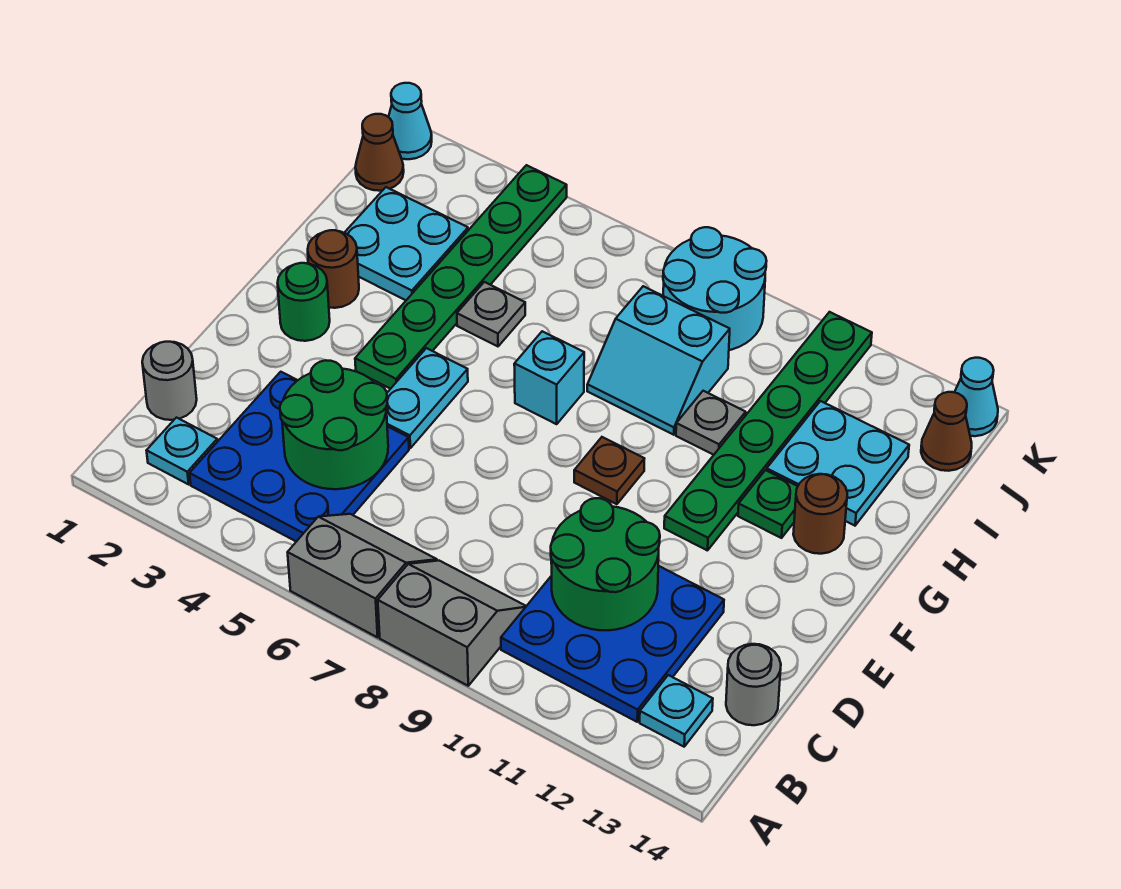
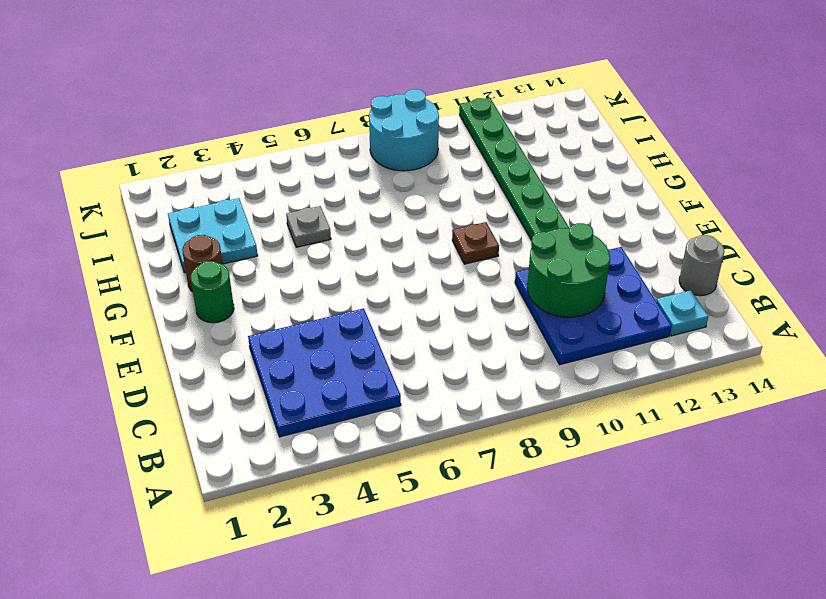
none -> grey slope A6:B7 level 1 top A
none -> grey slope A8:B9 level 1 top A
none -> cyan plate B2 level 1

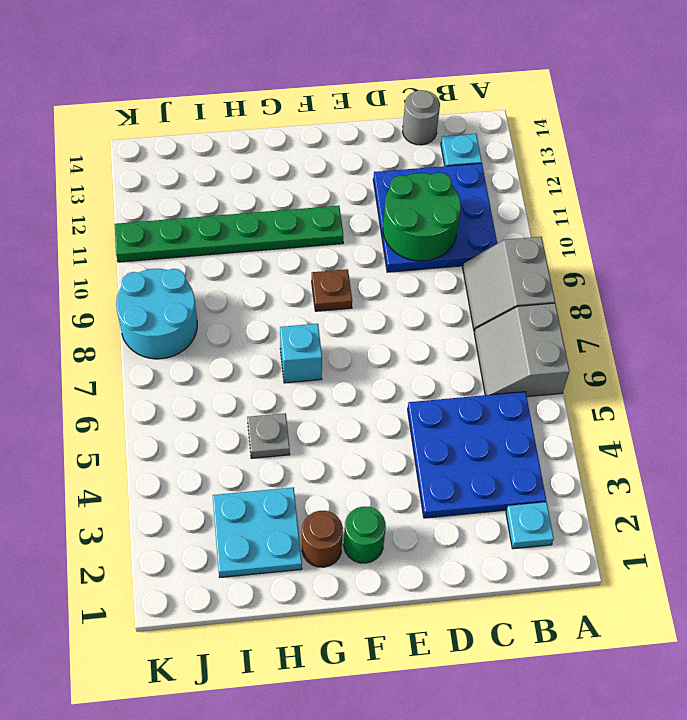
none -> grey round brick C1 level 1
none -> cyan plate E5:F5 level 1
none -> green plate F4:K4 level 1

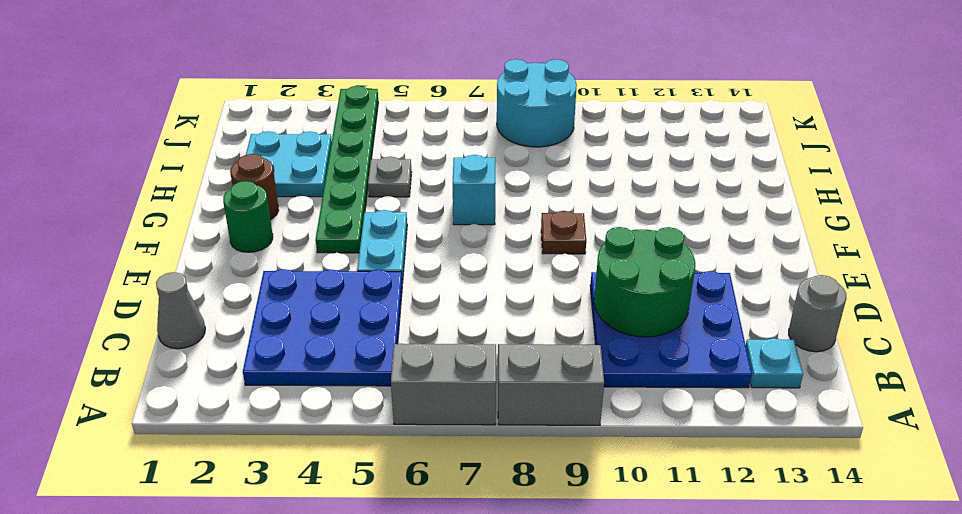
grey cone C1 level 1 -> grey round brick C1 level 1
none -> cyan plate B2 level 1
none -> green plate F11:K11 level 1
none -> green plate G12 level 1

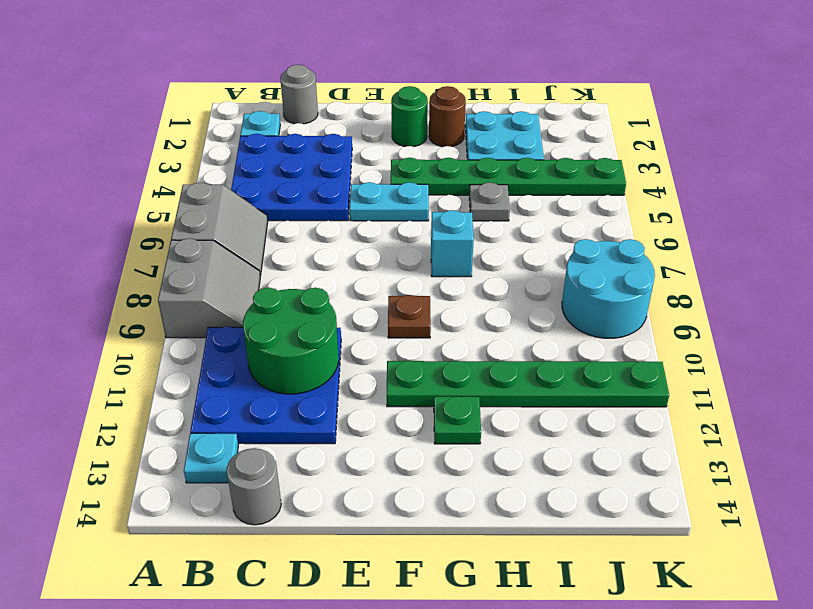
none -> brown round brick G13 level 1
none -> cyan slope H8:I9 level 1 top I
none -> grey plate H10 level 1

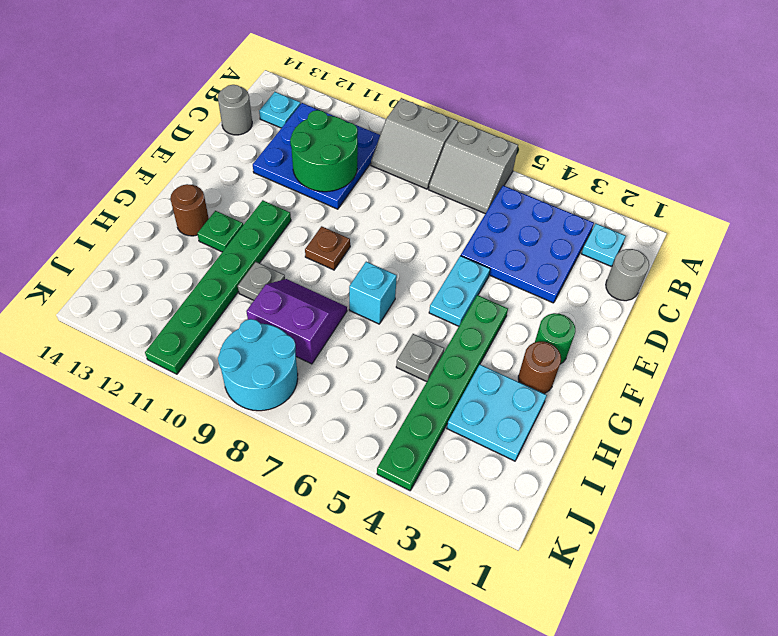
purple slope H8:I9 level 1 top I -> cyan slope H8:I9 level 1 top I
none -> cyan plate H12:I13 level 1
none -> brown cone J1 level 1
none -> brown cone J14 level 1

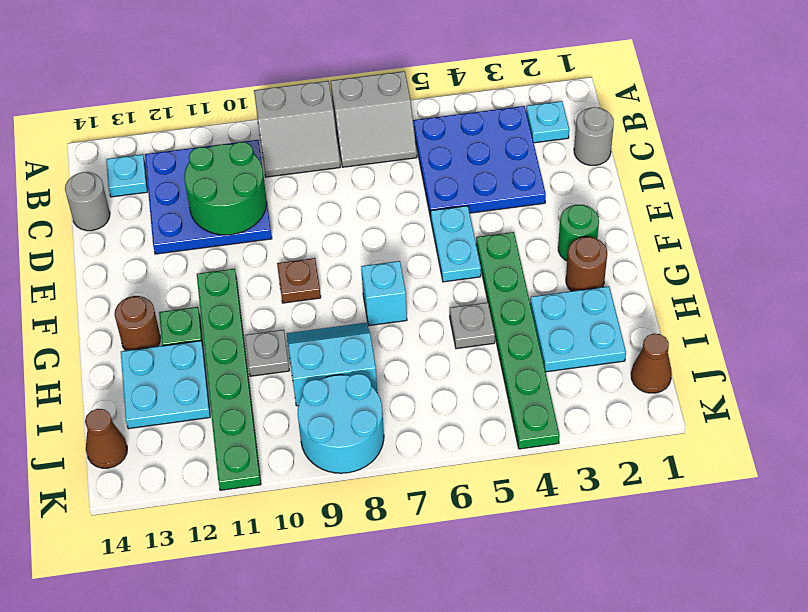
none -> cyan cone K1 level 1
none -> cyan cone K14 level 1
none -> green round brick C4:D5 level 2

